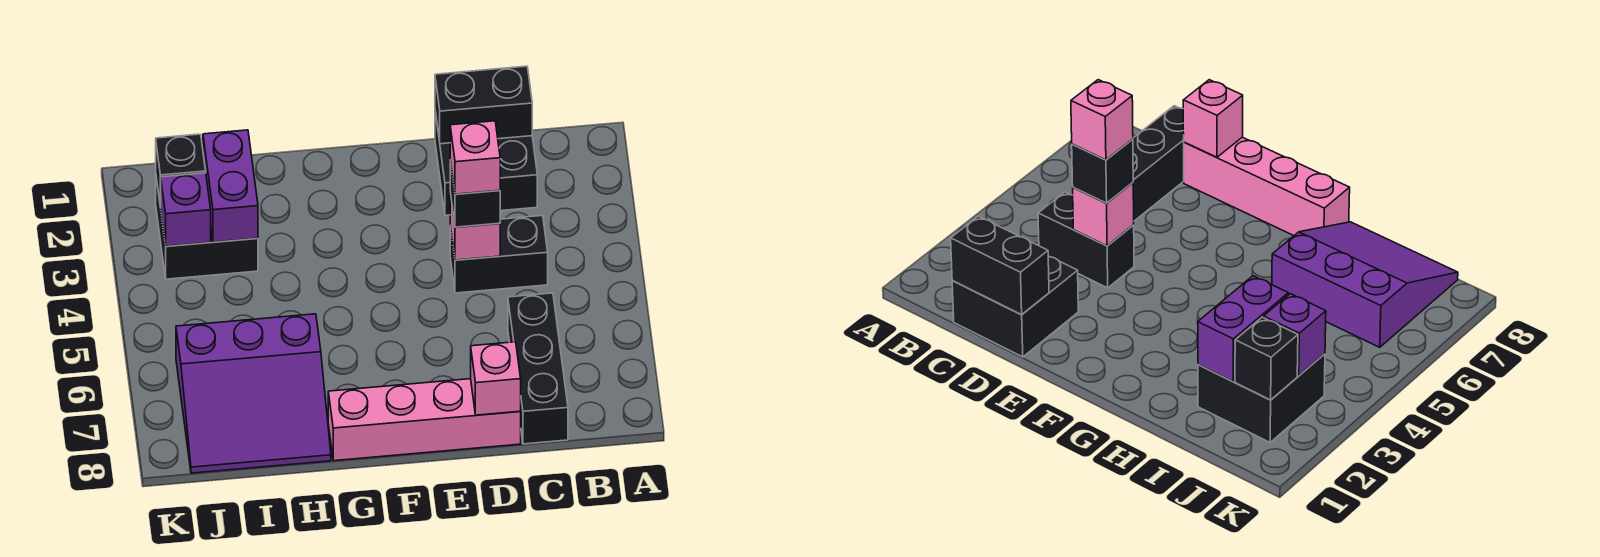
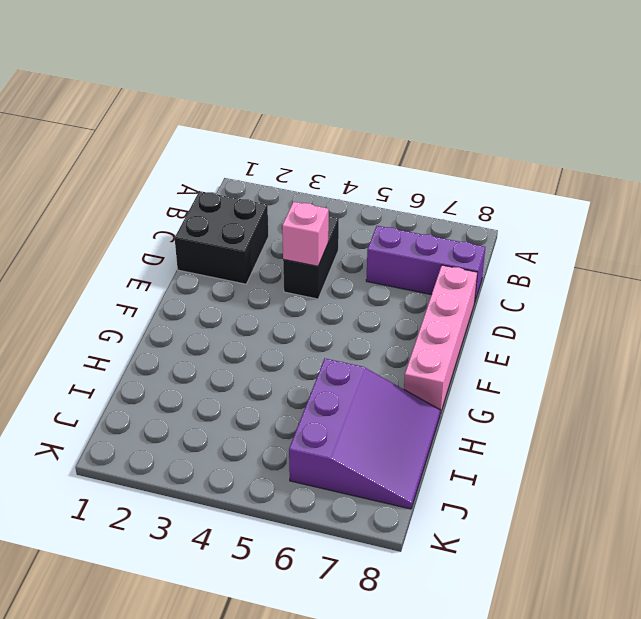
purple brick C6:C8 level 1 -> black brick C6:C8 level 1
none -> black brick I2:J3 level 1
none -> black brick C1:D1 level 2
none -> pink brick D8 level 2

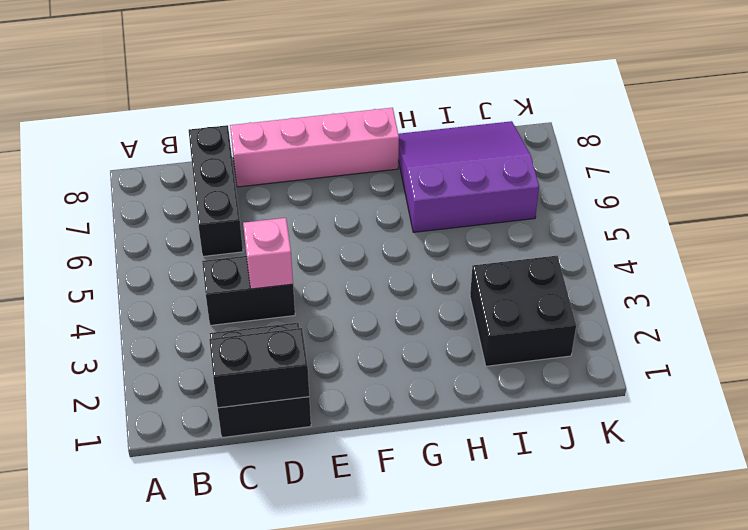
none -> pink brick D8 level 2
none -> purple brick I2:I3 level 2
none -> black brick J2 level 2

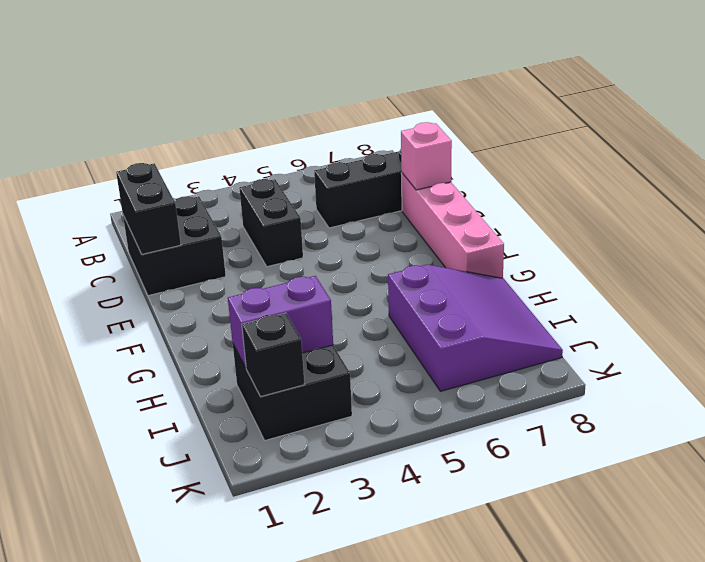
none -> pink brick D4 level 2
none -> purple brick J3 level 2
none -> black brick D4 level 3

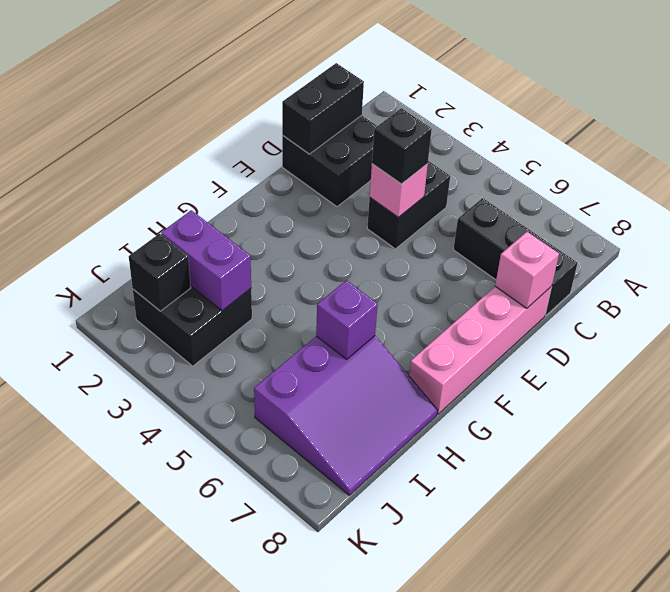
purple brick H6 level 2 -> purple brick J3 level 2
none -> pink brick D4 level 4

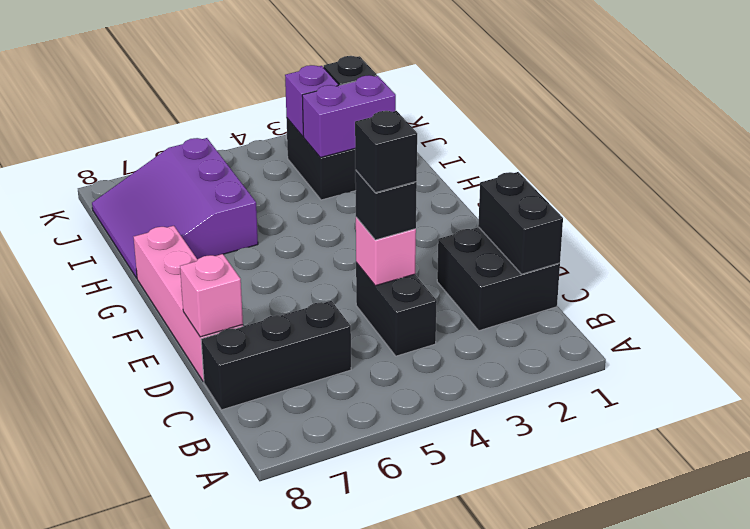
black brick D4 level 4 -> pink brick D4 level 4

